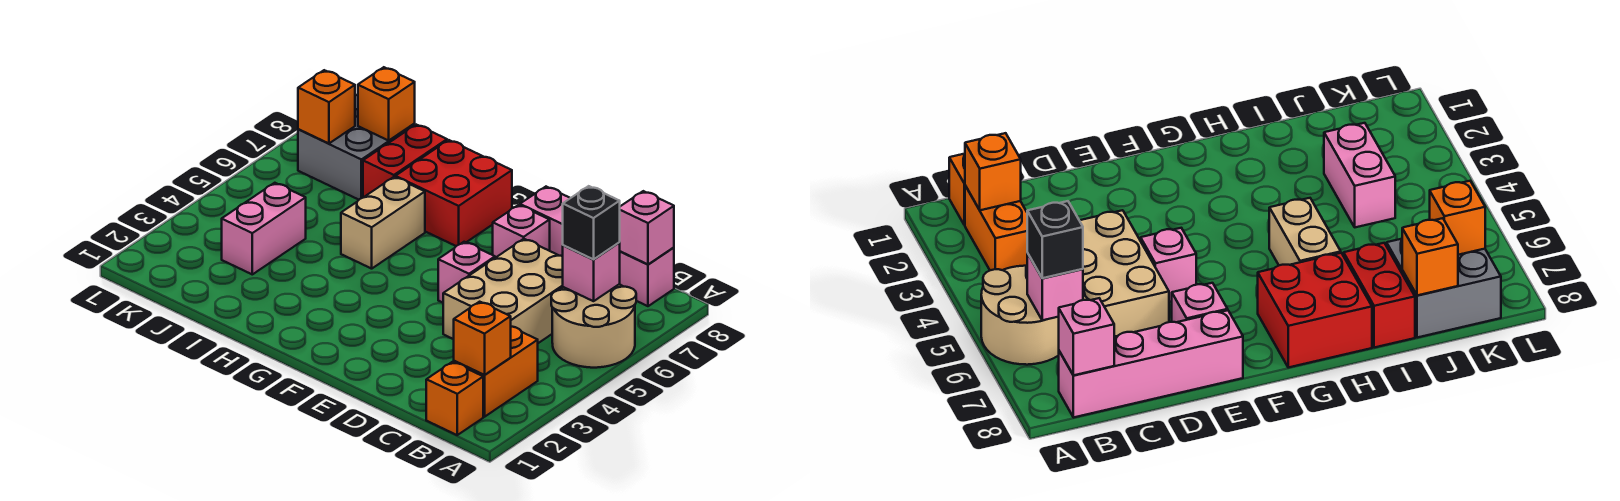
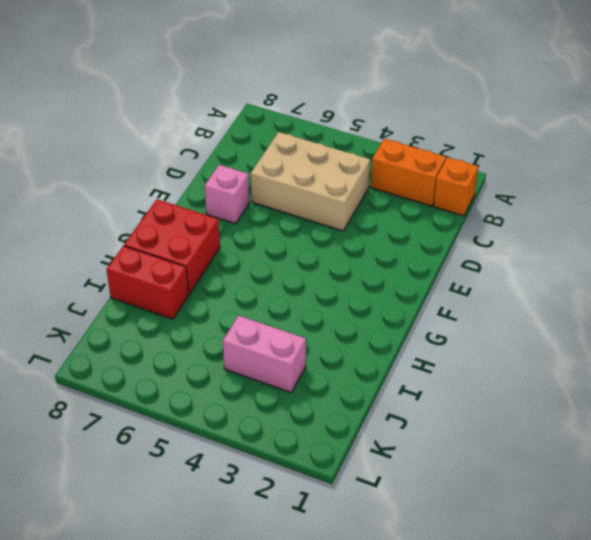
none -> tan round brick A5:B6 level 1
none -> pink brick B8:E8 level 1
none -> pink brick E5 level 1

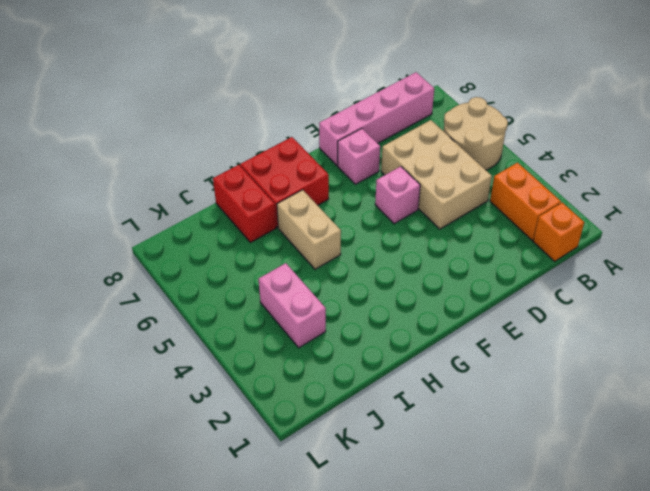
none -> grey brick J7:K8 level 1
none -> orange brick B2 level 2
none -> pink brick B6 level 2

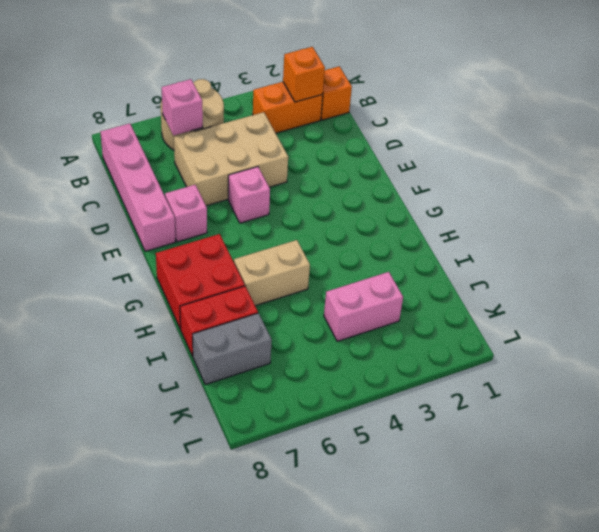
grey brick J7:J8 level 1 -> grey brick J7:K8 level 1
none -> pink brick B8 level 2
none -> orange brick J8 level 2
none -> orange brick K7 level 2

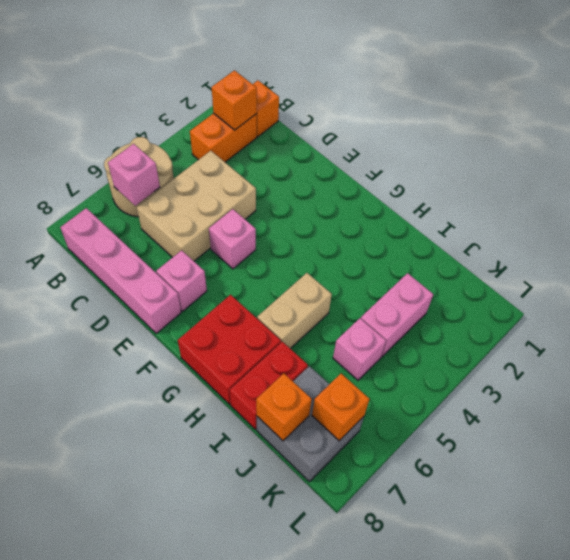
pink brick J5 level 1 -> pink brick B8 level 2
none -> black brick B6 level 3

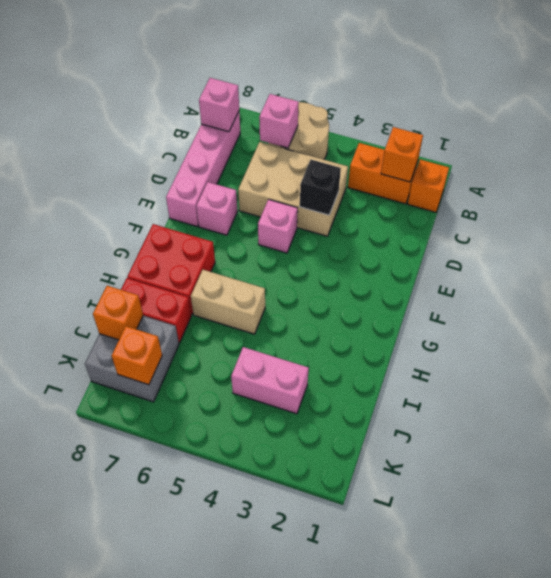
black brick D4 level 2 -> black brick B6 level 3

